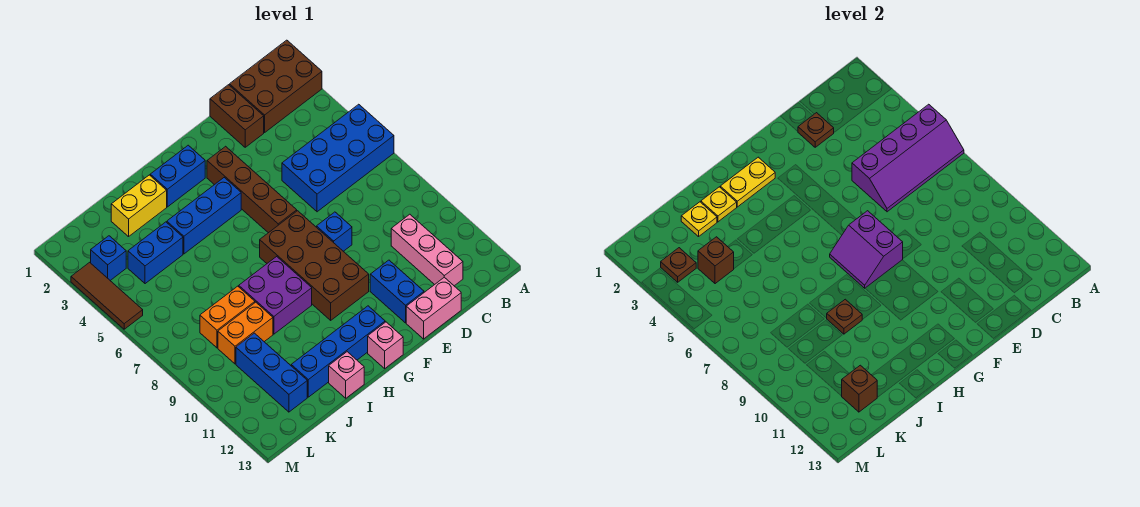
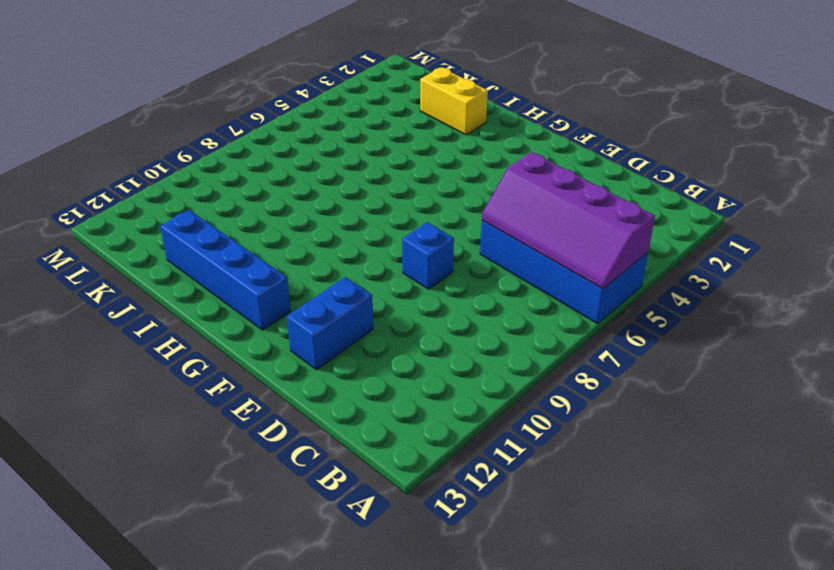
none -> brown brick A1:C2 level 1
none -> pink brick C10:C12 level 1
none -> brown brick D1:D2 level 1
none -> pink brick D13:E13 level 1

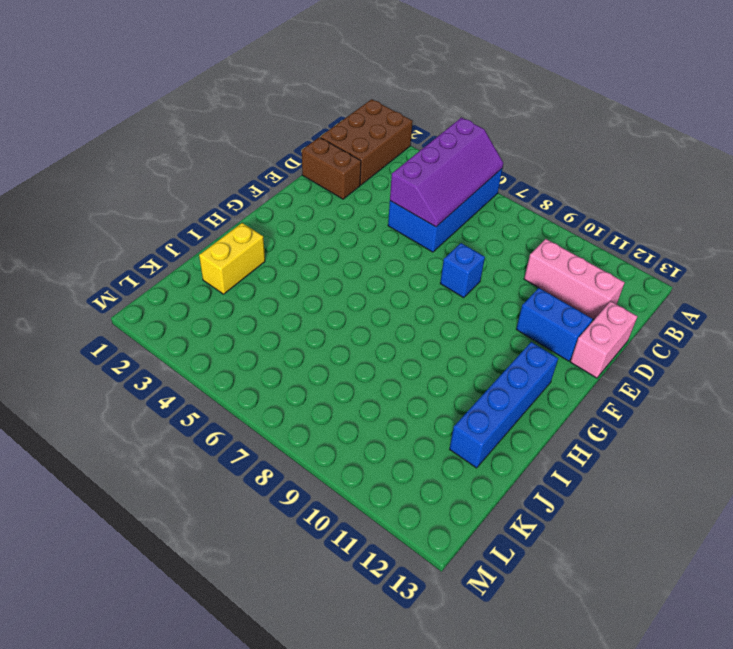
none -> brown brick F3:F6 level 1
none -> brown brick F7:G10 level 1
none -> blue brick G2:H2 level 1
none -> blue brick G4:I4 level 1

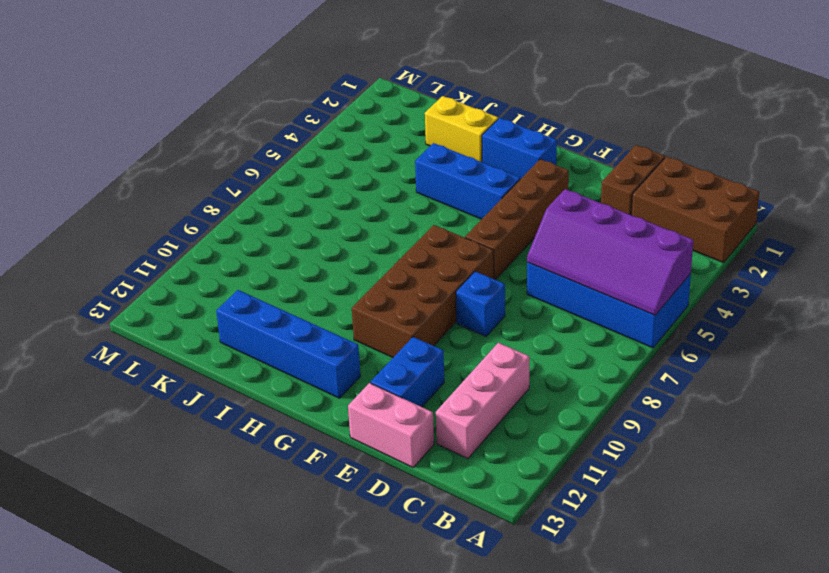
none -> pink brick G13 level 1
none -> purple brick H8:I9 level 1
none -> pink brick I13 level 1
none -> blue brick J4:K4 level 1

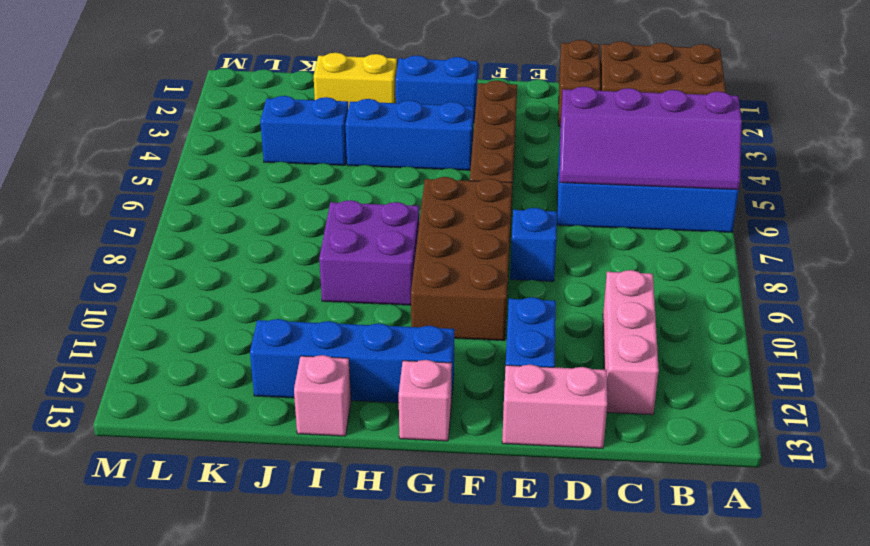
none -> orange brick J8:K8 level 1
none -> orange brick J9:K9 level 1
none -> blue brick K10:K12 level 1
none -> blue brick L3 level 1

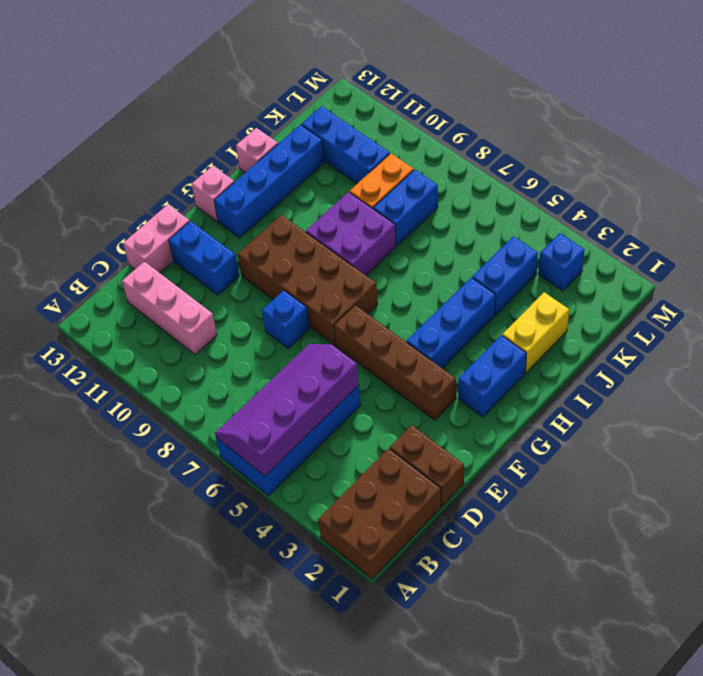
blue brick J8:K8 level 1 -> orange brick J8:K8 level 1
none -> brown tile M3:M5 level 1
none -> brown plate D2 level 2
none -> purple slope F7:G8 level 2 top F
none -> yellow plate G2:H2 level 2

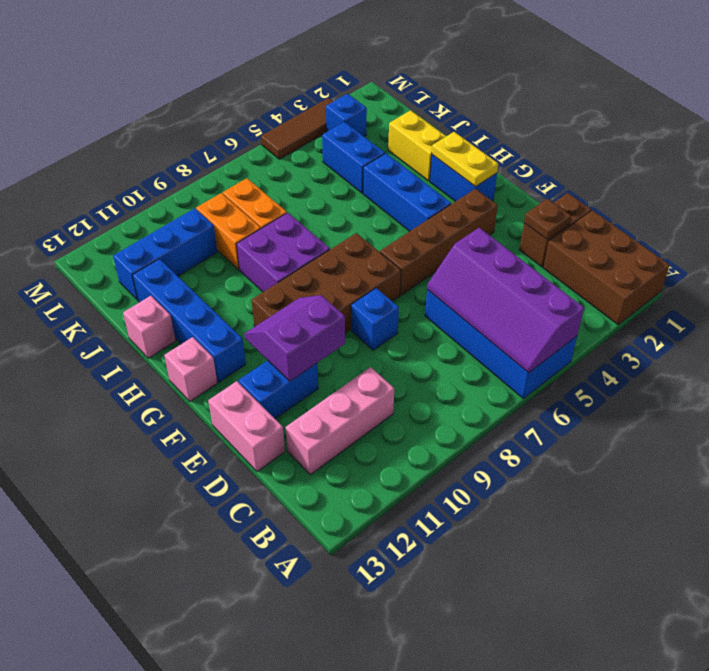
purple slope E10:F11 level 2 top E -> purple slope F7:G8 level 2 top F
none -> yellow plate I2 level 2
none -> brown plate I9 level 2
none -> yellow plate J2 level 2
none -> brown brick K4 level 2

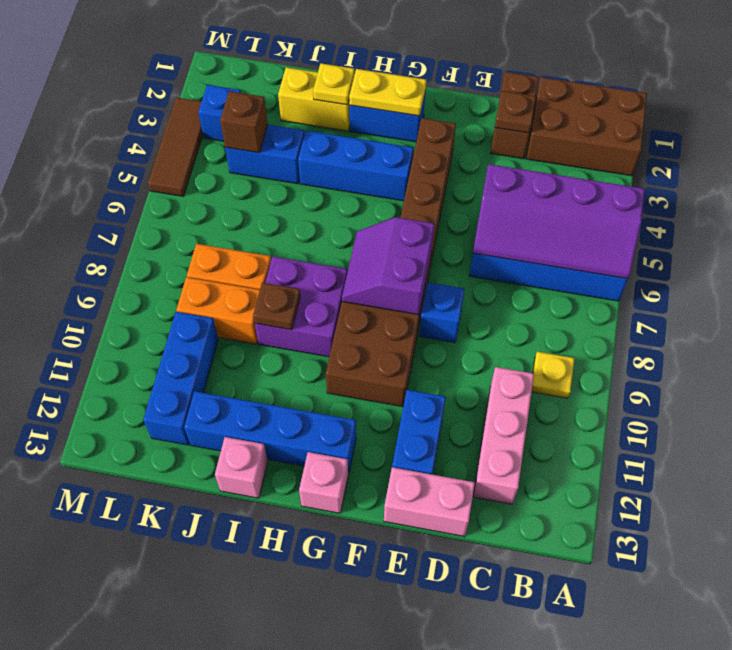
yellow plate B9 level 1 -> yellow plate J2 level 2
none -> brown brick K12 level 2
none -> brown plate L3 level 2

